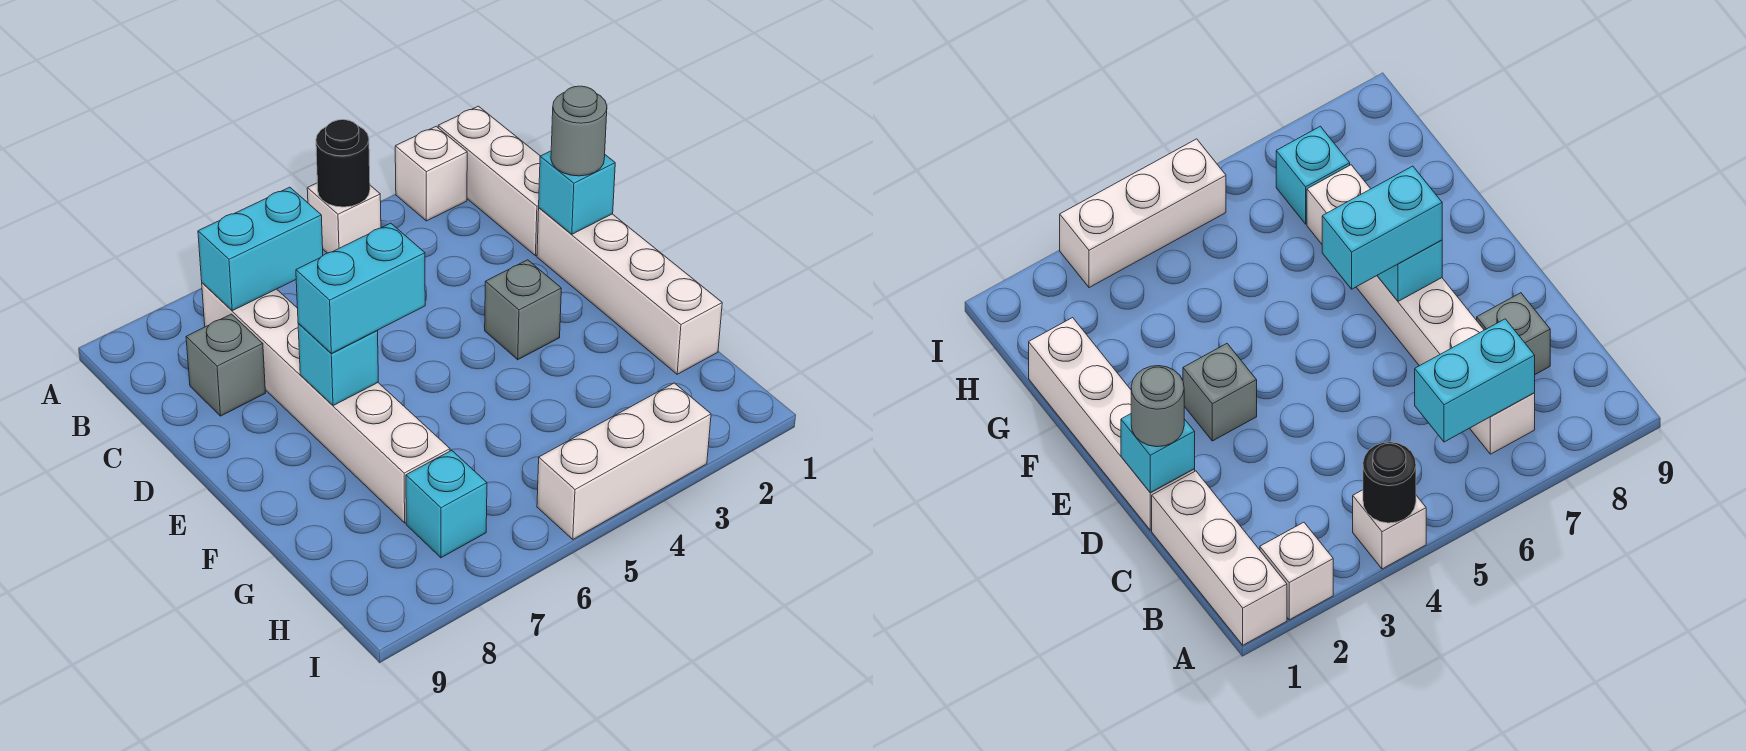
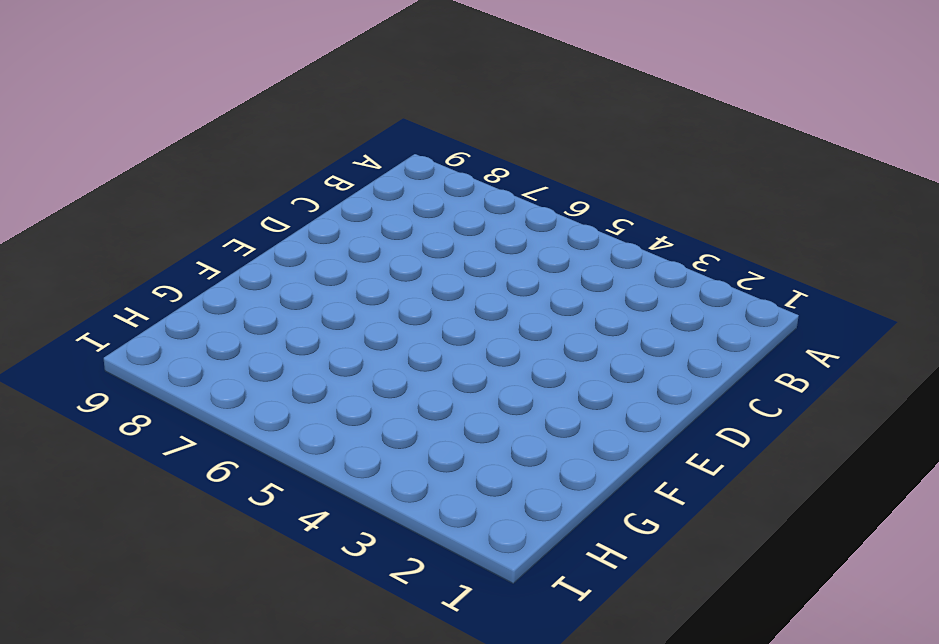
none -> white brick A1:C1 level 1
none -> white brick A2 level 1
none -> white brick A4 level 1

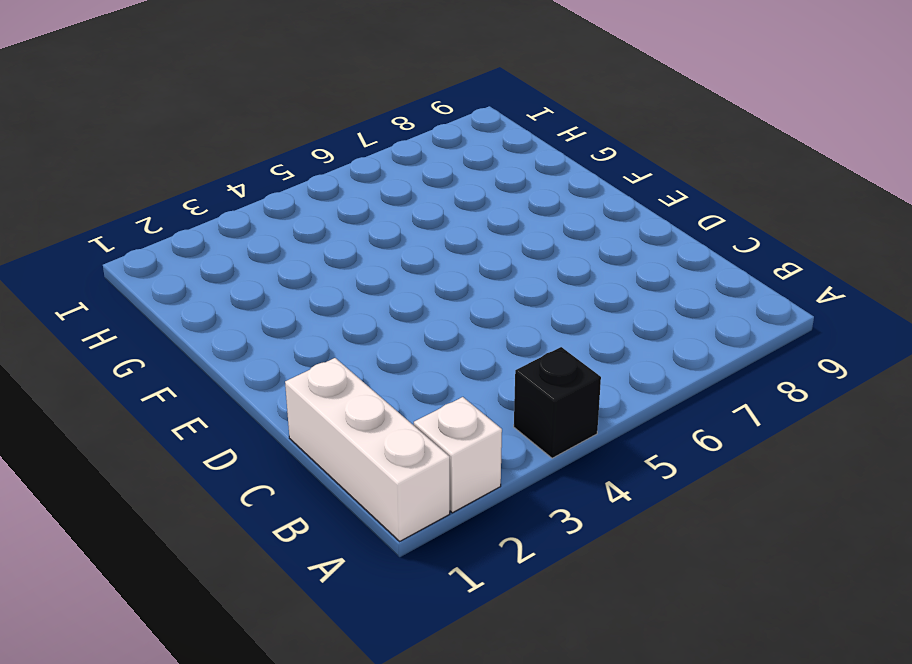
black brick A4 level 1 -> white brick A4 level 1
none -> white brick B7:G7 level 1
none -> grey brick C8 level 1
none -> white brick D1:G1 level 1

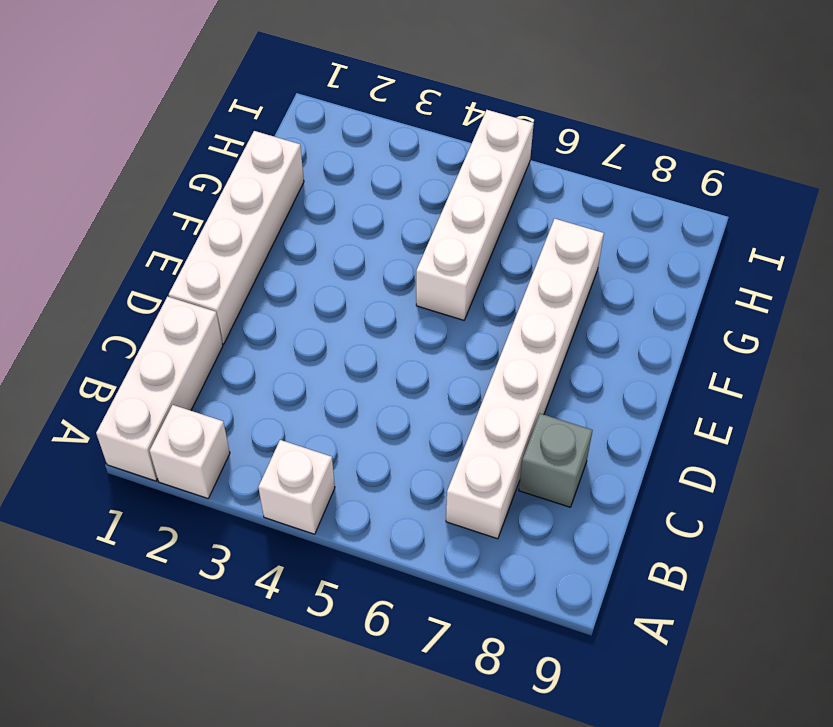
white brick F5:I5 level 1 -> white brick I3:I5 level 1
none -> grey brick E3 level 1
none -> cyan brick H7 level 1
none -> black round brick A4 level 2

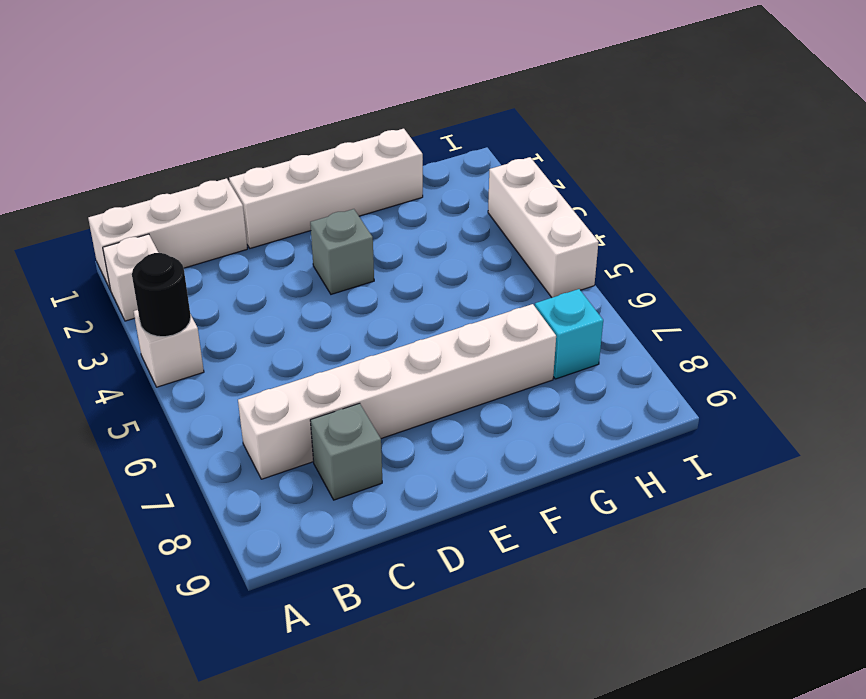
none -> cyan brick B6:B7 level 2
none -> cyan brick D1 level 2
none -> cyan brick E7 level 2

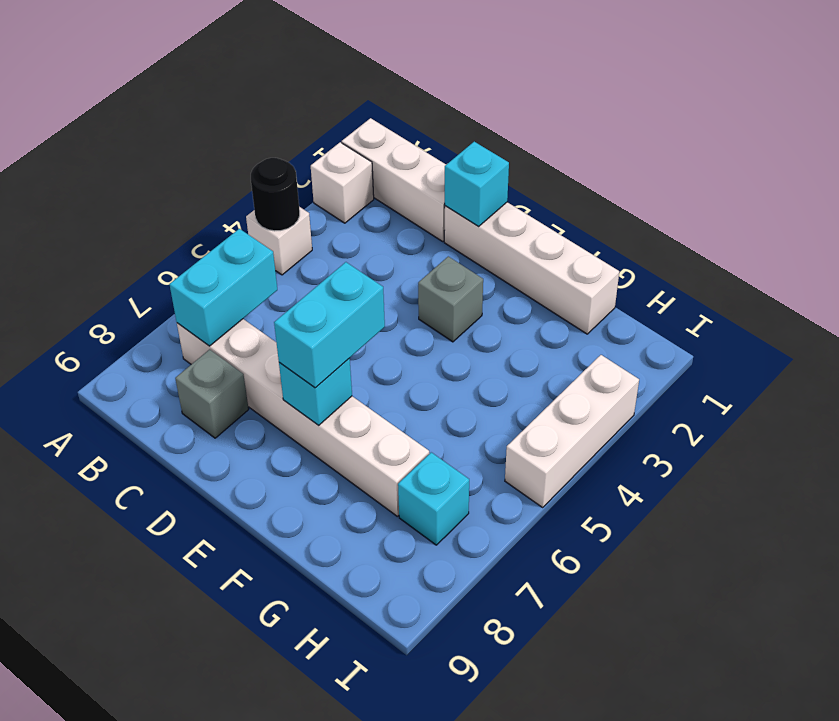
none -> grey round brick D1 level 3

